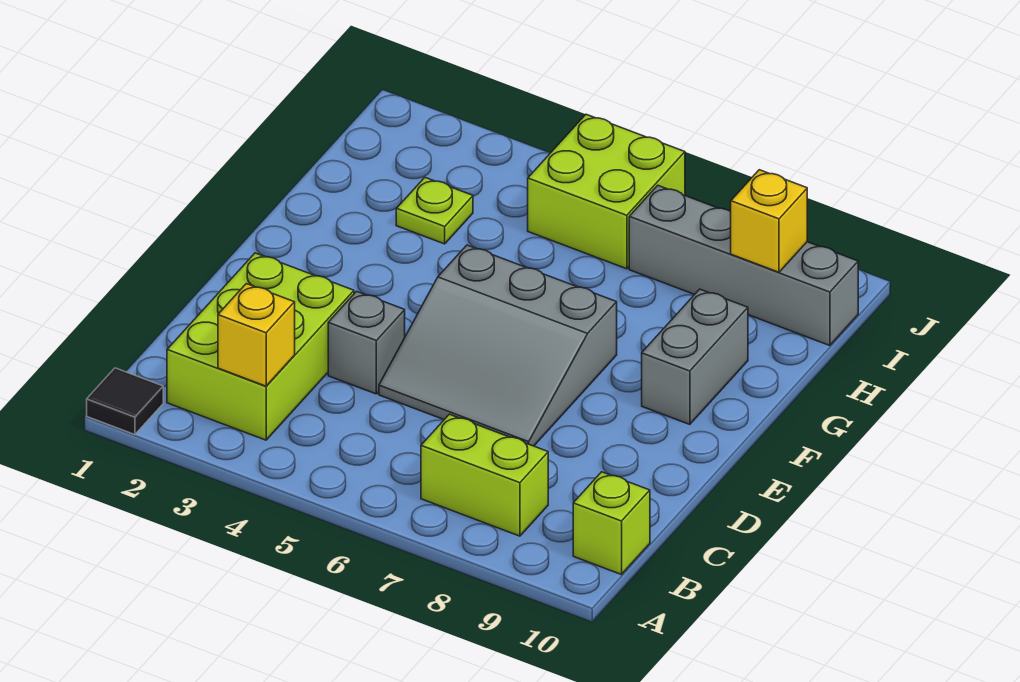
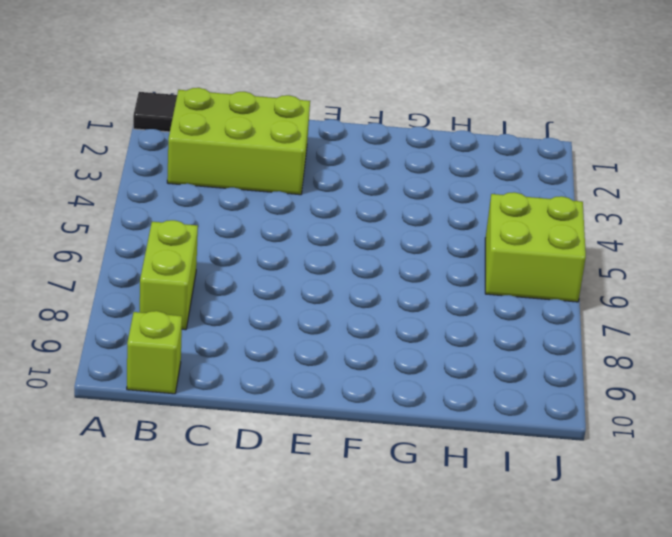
none -> grey brick D4 level 1
none -> grey slope D5:F7 level 1 top F
none -> grey brick F9:G9 level 1

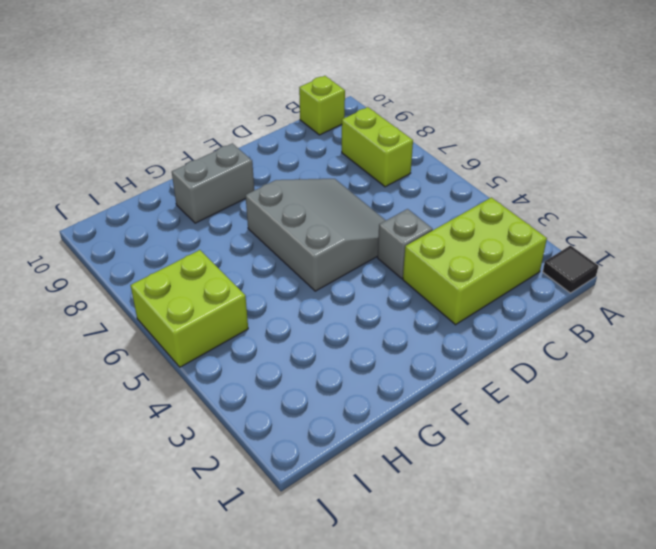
none -> lime plate H3 level 1
none -> grey brick I7:I10 level 1
none -> yellow brick B3 level 2

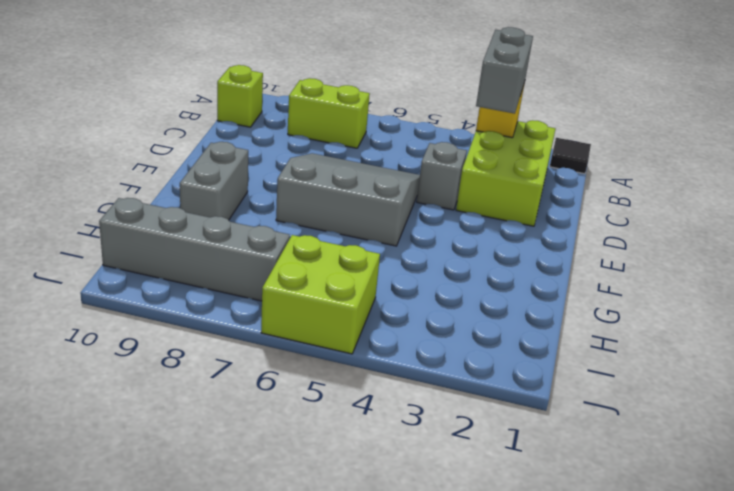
grey brick B3:C3 level 3 -> none
none -> lime plate H3 level 1
none -> yellow brick I9 level 2

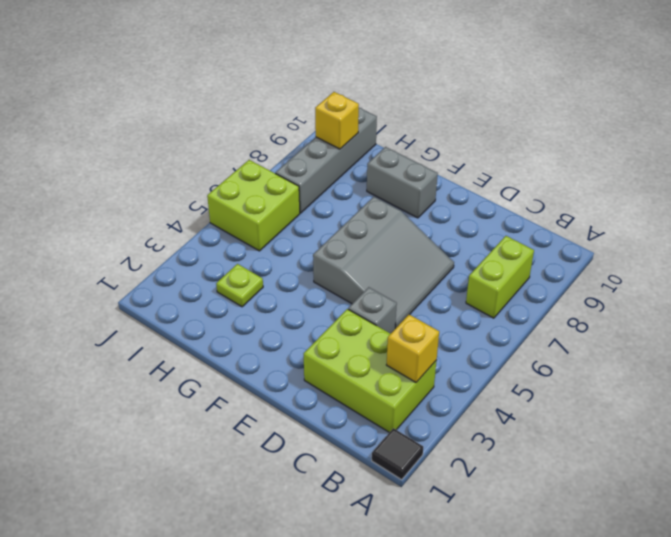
none -> lime brick B10 level 1

